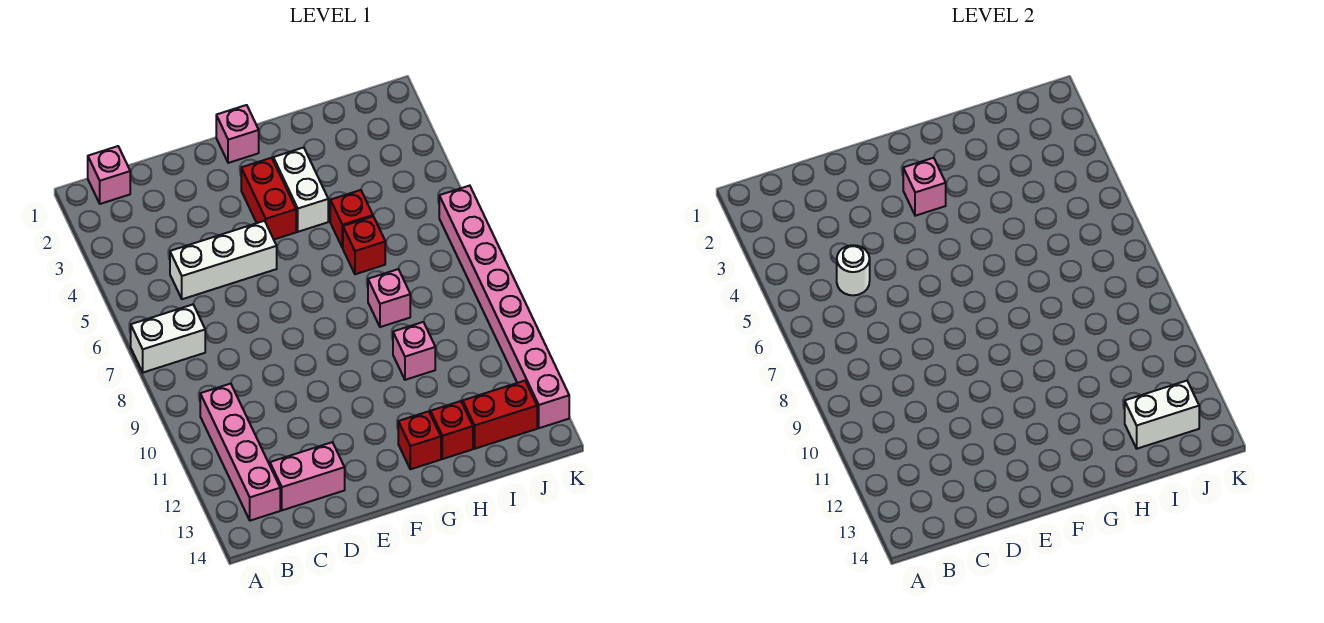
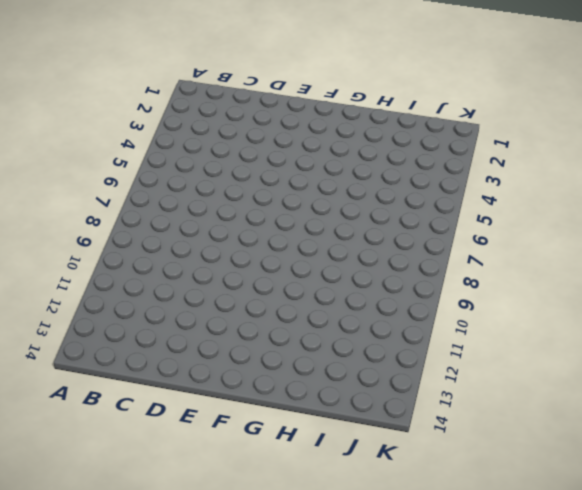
none -> white brick A7:B7 level 1
none -> pink brick B1 level 1
none -> pink brick B10:B13 level 1

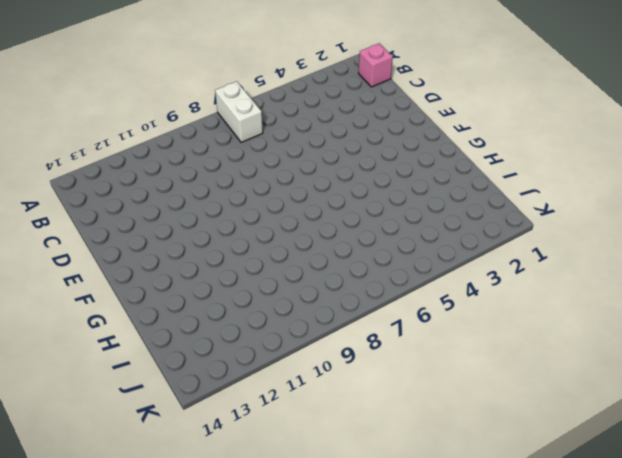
none -> pink brick B10:B13 level 1
none -> white brick C5:E5 level 1
none -> pink brick C13:D13 level 1

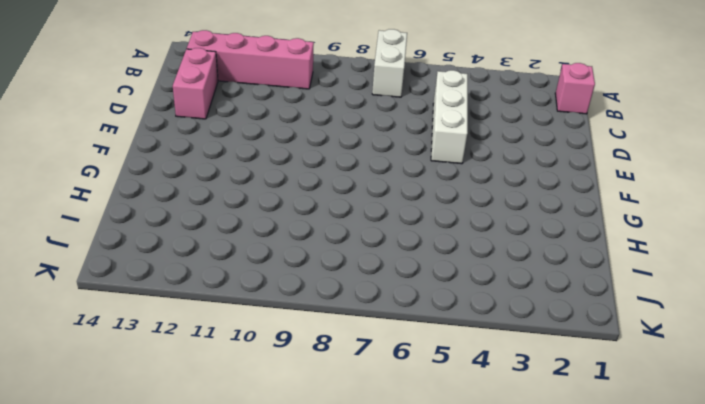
none -> pink brick F1 level 1
none -> red brick F3:F4 level 1
none -> white brick G3:G4 level 1

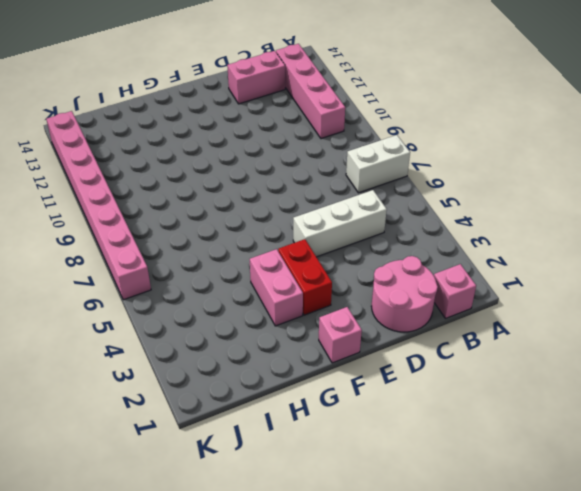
pink round brick C1:D2 level 1 -> none
pink brick G3:G4 level 1 -> white brick G3:G4 level 1
none -> red brick G13 level 1
none -> red brick H5 level 1
none -> red brick H6 level 1

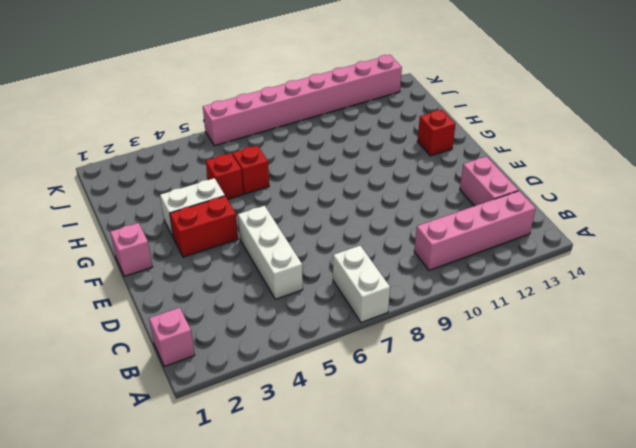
none -> pink brick H8 level 1
none -> pink brick H10 level 1
none -> red brick H13 level 1

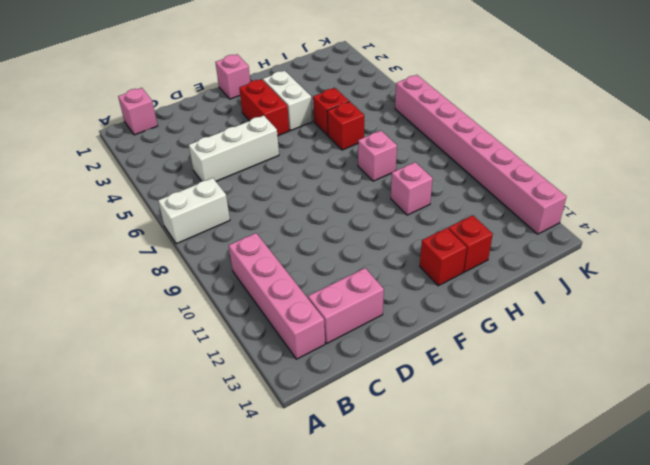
none -> red brick I13:J13 level 1
none -> white round brick C5 level 2
none -> pink brick F3 level 2

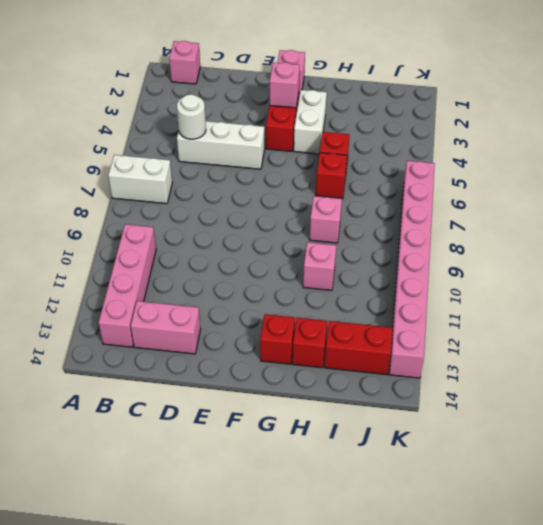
none -> white brick I13:J13 level 2

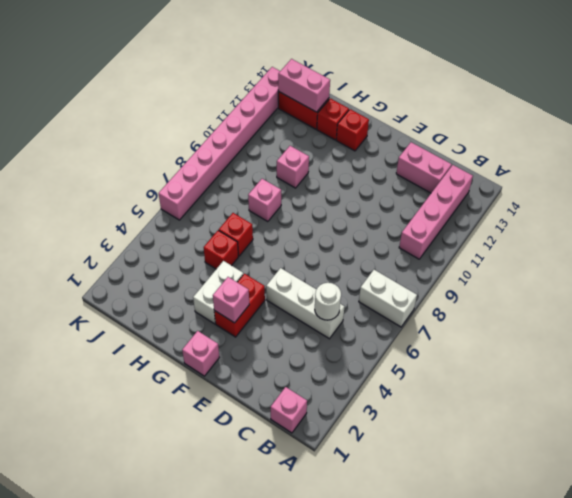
pink brick I13:J13 level 2 -> white brick I13:J13 level 2

